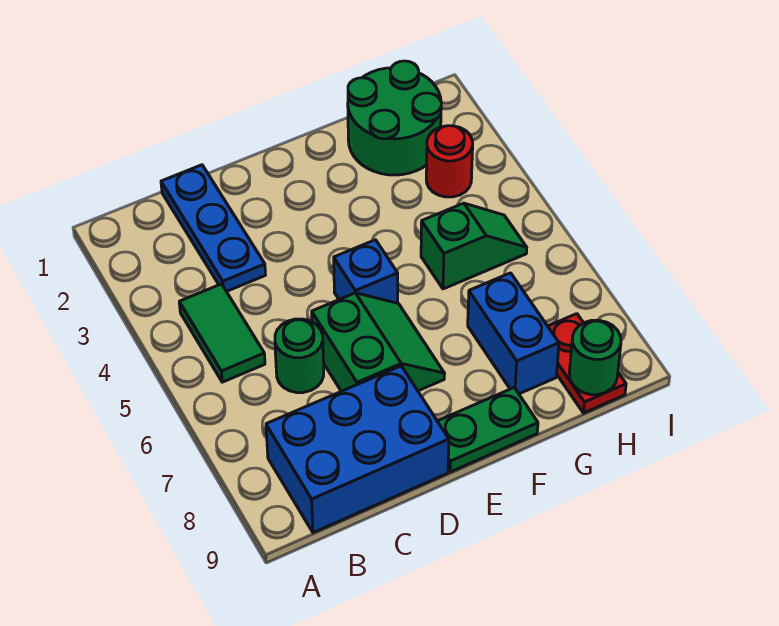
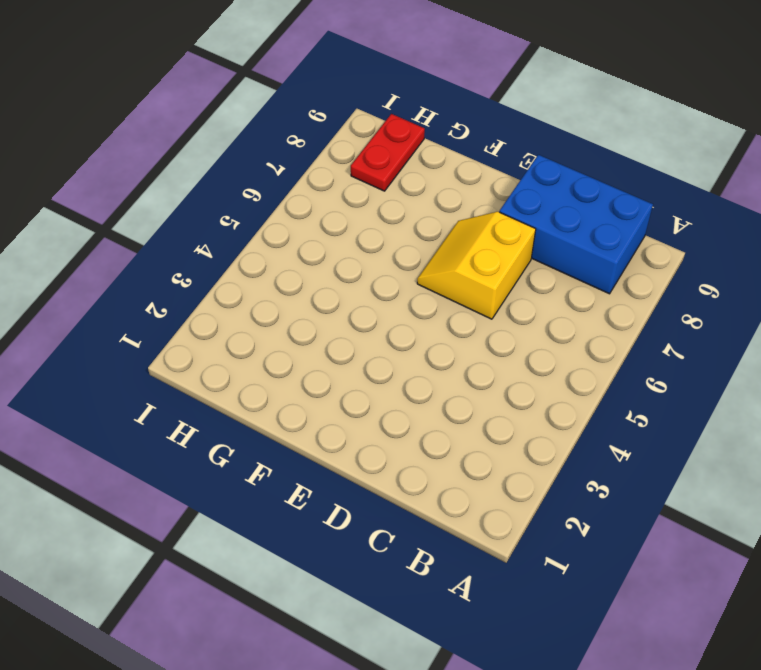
yellow slope D6:E7 level 1 top D -> green slope D6:E7 level 1 top D
none -> green tile B4:B5 level 1
none -> blue plate C1:C3 level 1
none -> green round brick C6 level 1

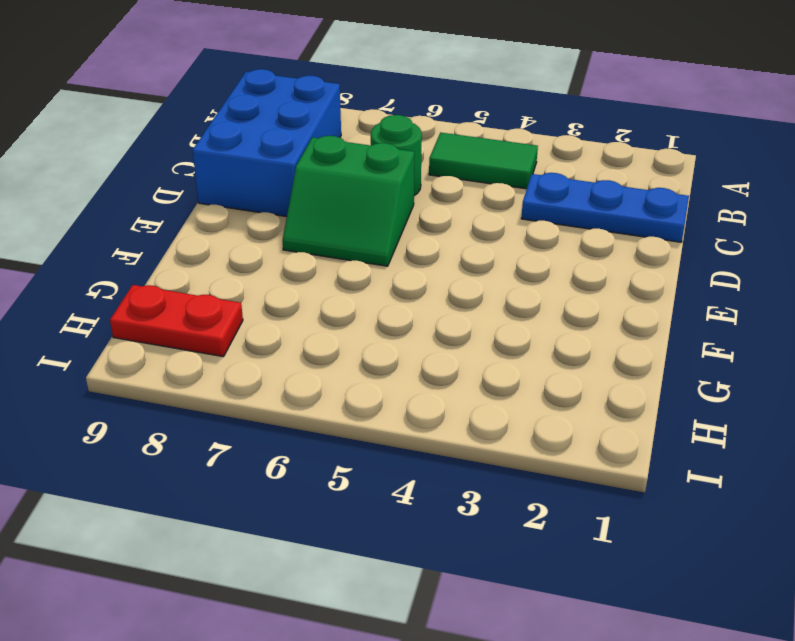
none -> blue brick E5 level 1
none -> green plate E9:F9 level 1
none -> green round brick G1:H2 level 1

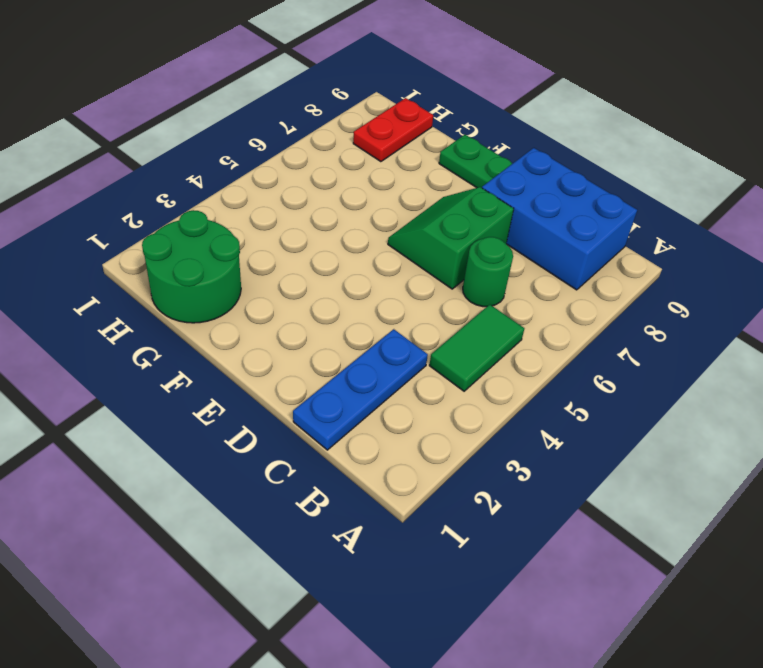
none -> blue brick E5 level 1
none -> green slope G5:H5 level 1 top G
none -> blue brick G7:G8 level 1

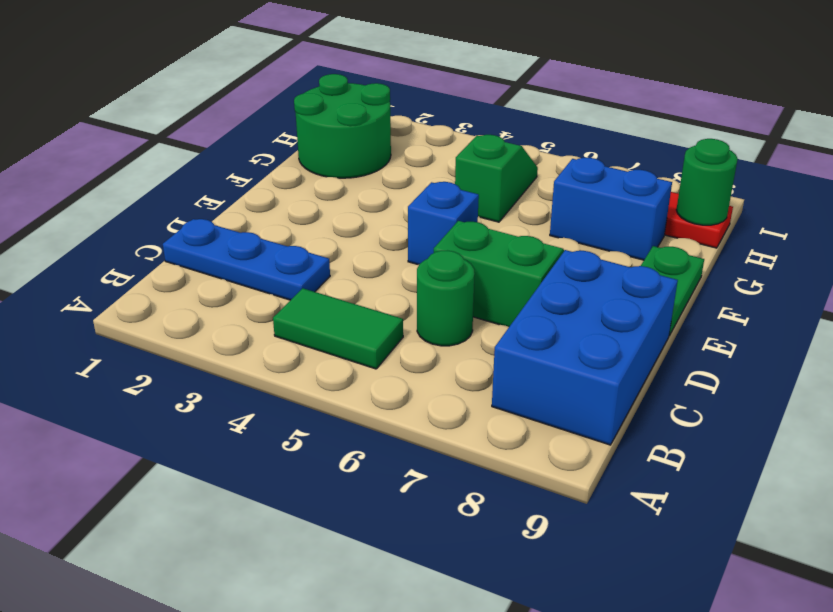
none -> red round brick H3 level 1

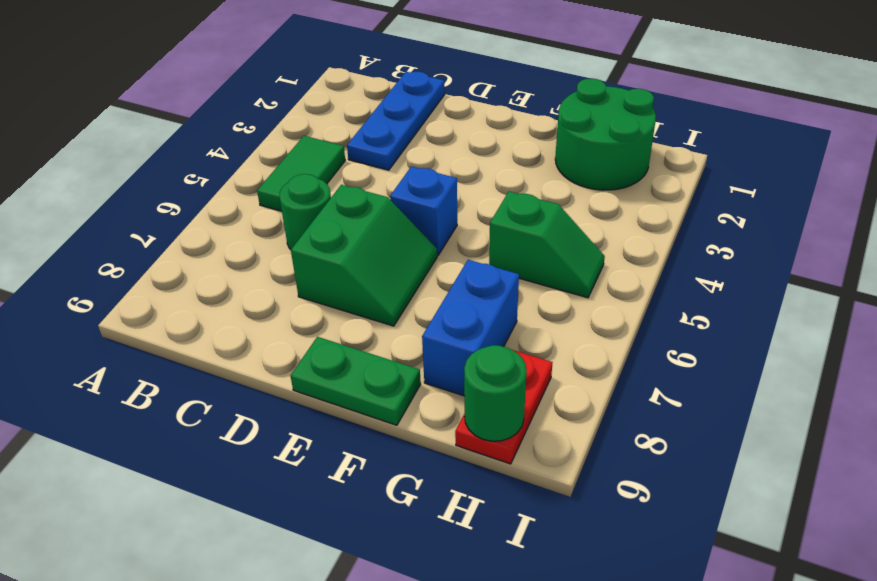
none -> blue brick B8:D9 level 1
none -> red round brick H3 level 1

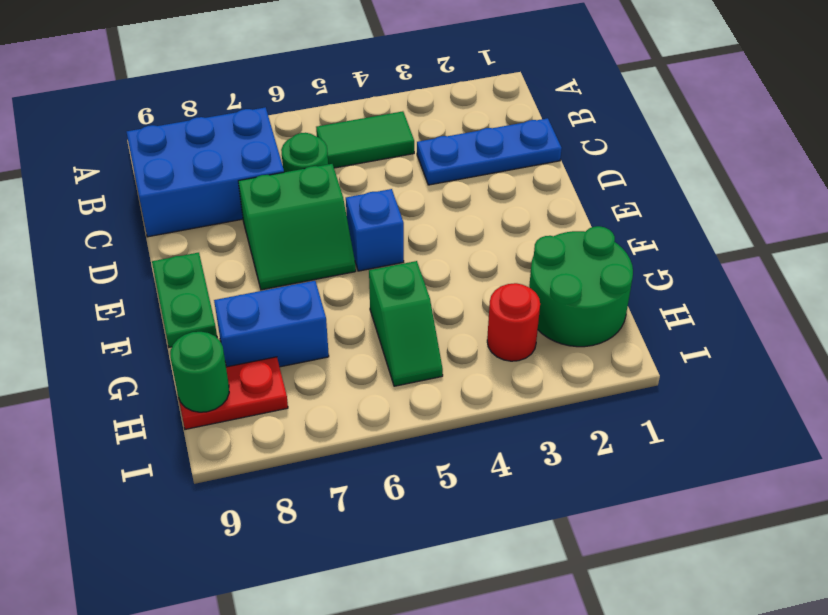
blue brick B7:C9 level 1 -> blue brick B8:D9 level 1

